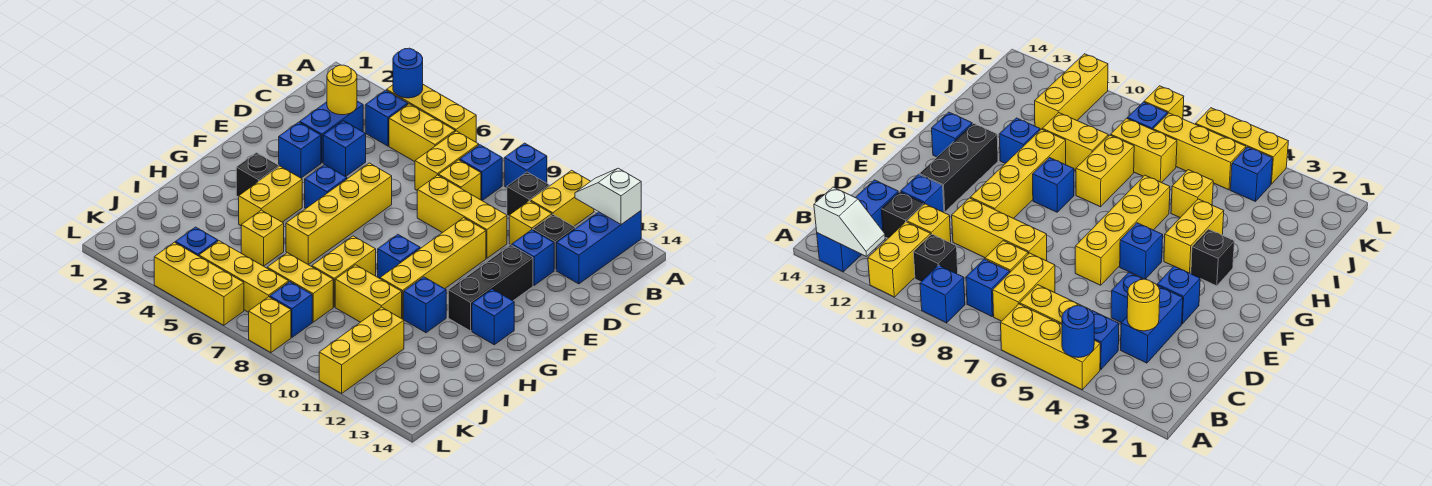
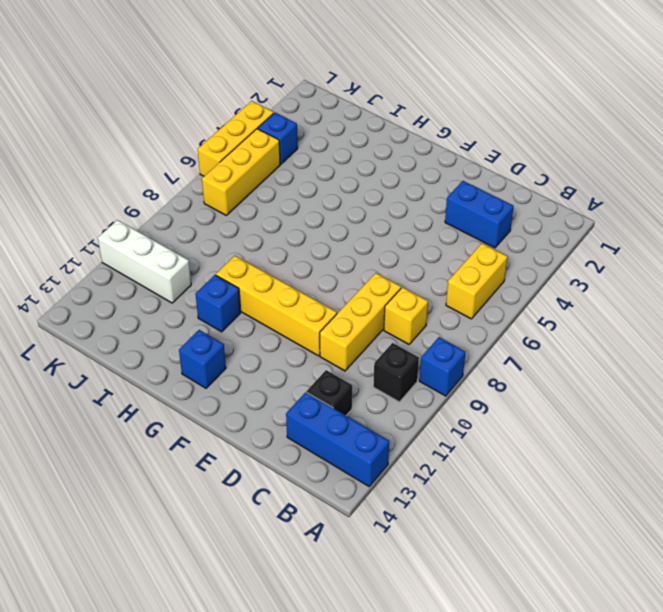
white brick J11:L11 level 1 -> yellow brick J11:L11 level 1
none -> yellow brick A4:A6 level 1
none -> yellow brick A11:B11 level 1
none -> blue brick B4 level 1
none -> yellow brick B7:C7 level 1

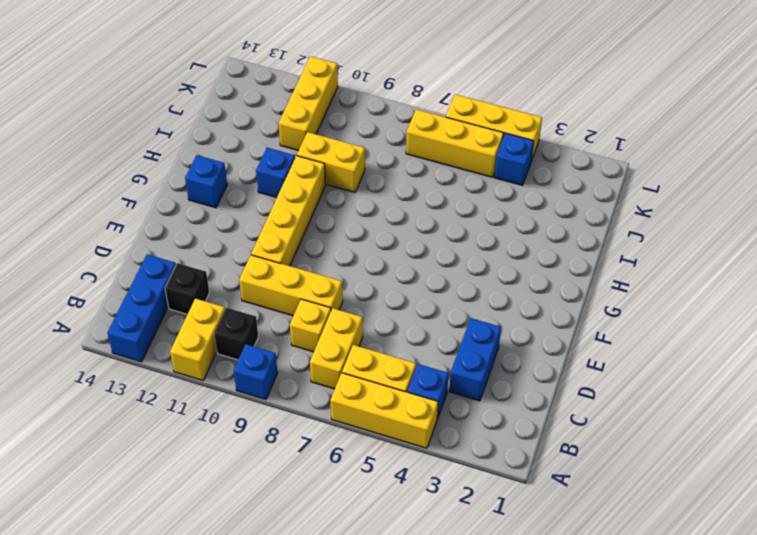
none -> blue brick B8 level 1
none -> yellow brick C11 level 1
none -> blue brick D4 level 1
none -> blue brick D12 level 1

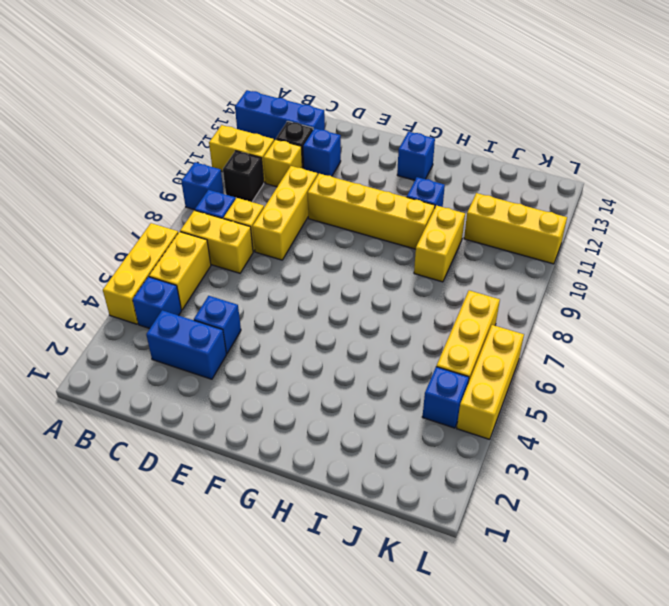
none -> blue brick E3 level 1
none -> yellow brick E6:H6 level 1
none -> black brick E12:G12 level 1
none -> blue brick F5 level 1

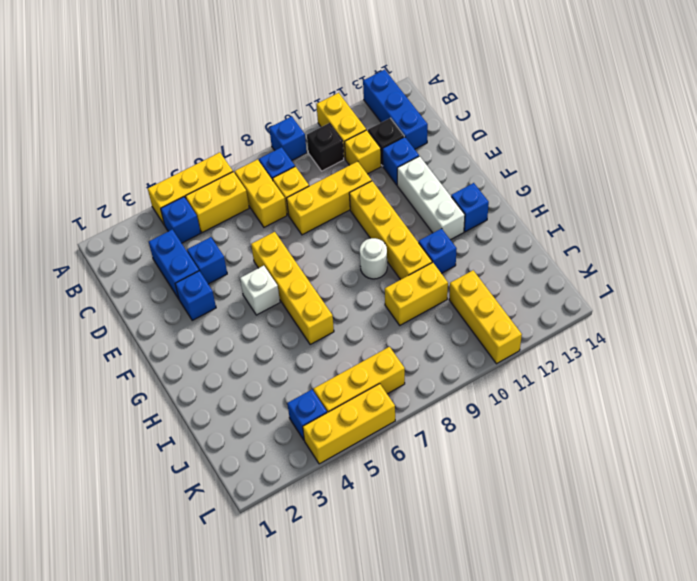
white brick E12:G12 level 1 -> black brick E12:G12 level 1
white brick F5 level 1 -> blue brick F5 level 1
white round brick G9 level 1 -> blue brick G9 level 1
none -> black brick G3 level 1
none -> yellow brick G4:H4 level 1
none -> yellow brick H8:I8 level 1
none -> yellow brick I5 level 1

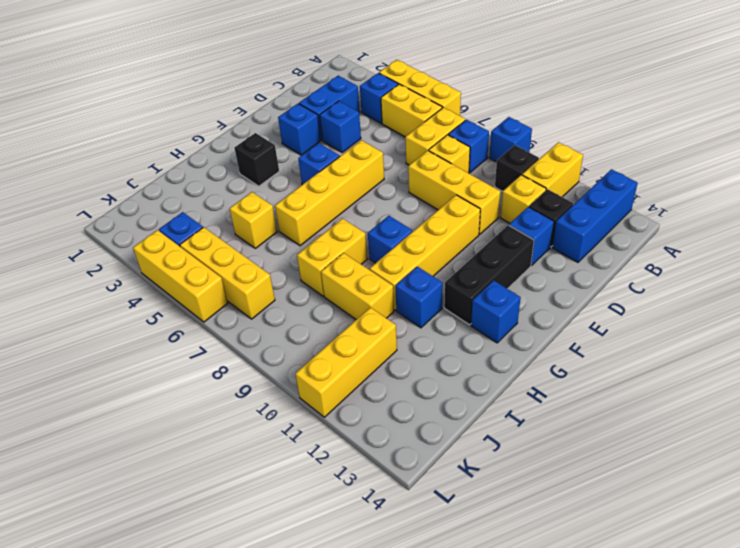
none -> yellow brick G4:H4 level 1
none -> yellow brick J7:J8 level 1
none -> blue brick K8 level 1
none -> yellow brick L8 level 1

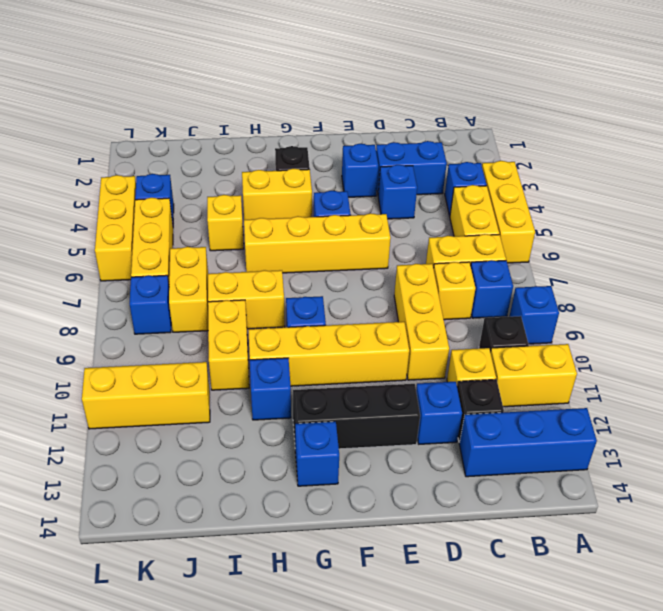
none -> yellow brick L8 level 1
none -> blue round brick A4 level 2
none -> white slope A12:A13 level 2 top 13
none -> yellow round brick C3 level 2

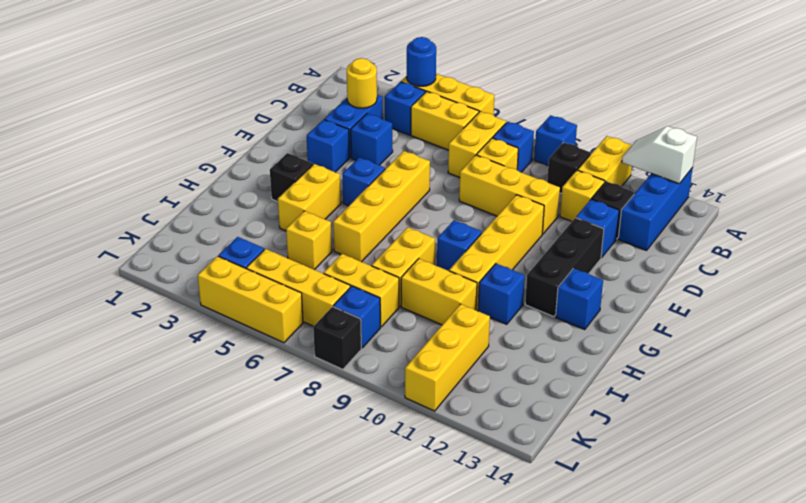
black brick L8 level 1 -> yellow brick L8 level 1

